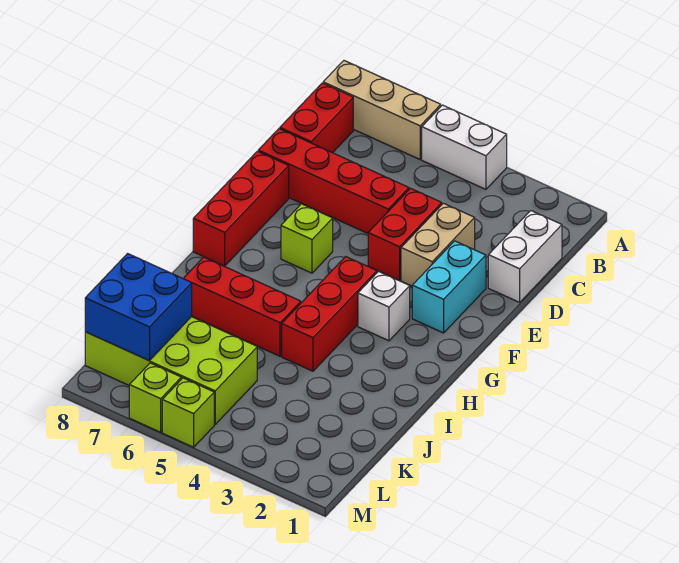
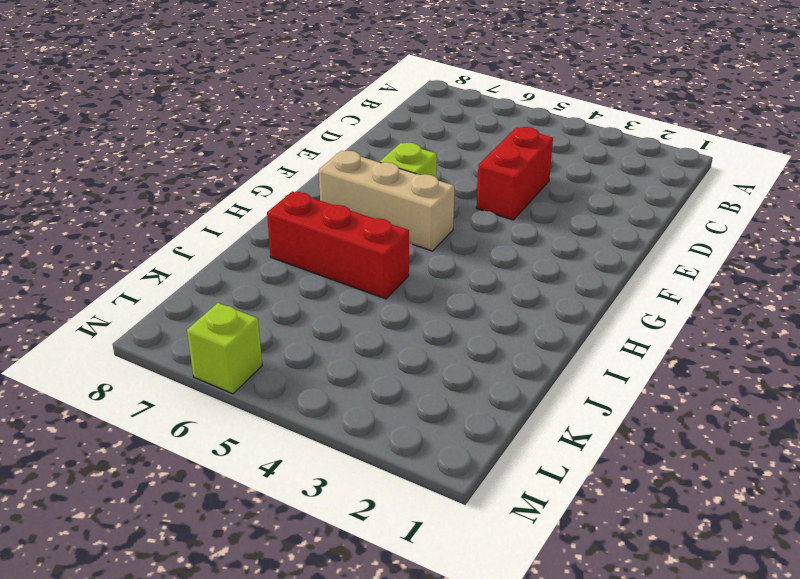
tan brick G5:G7 level 1 -> tan brick A6:A8 level 1
none -> white brick A4:A5 level 1
none -> red brick B8:C8 level 1
none -> white brick C1:D1 level 1

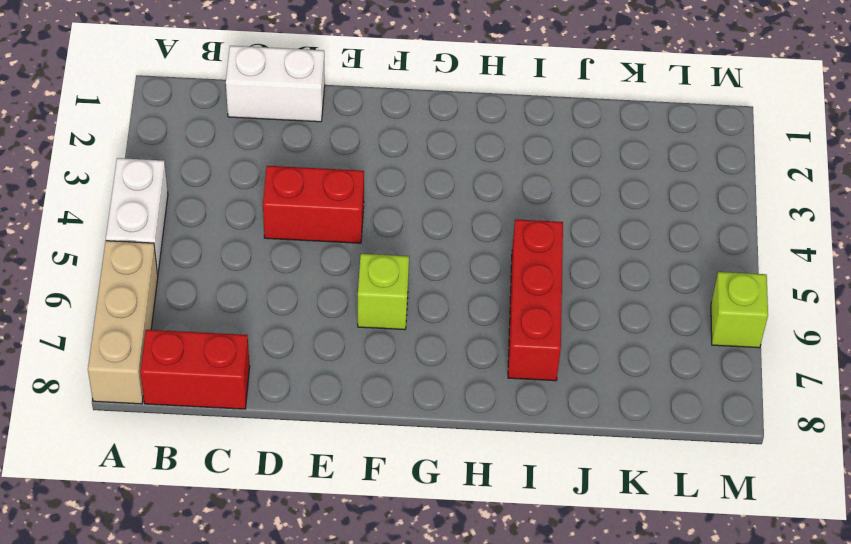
none -> tan brick D3:E3 level 1
none -> red brick D5:D8 level 1
none -> cyan brick E2:F2 level 1

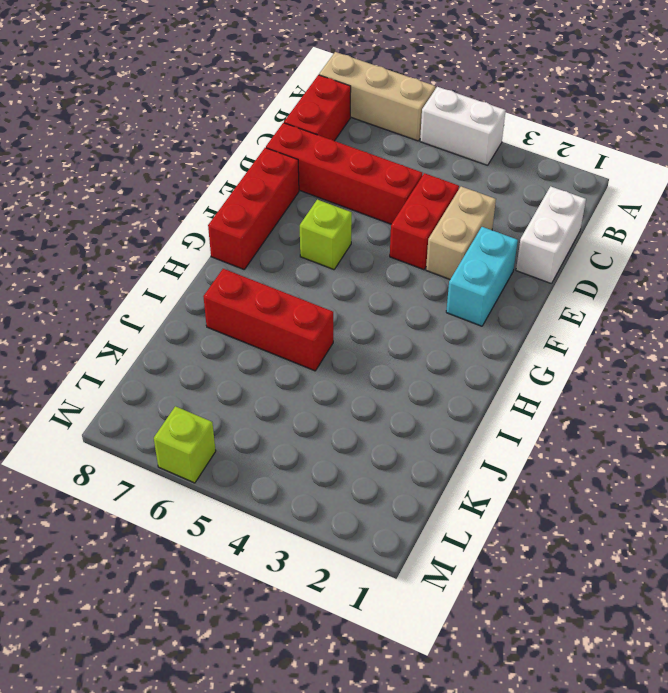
none -> white brick G3 level 1
none -> red brick G4:I4 level 1
none -> lime brick K5:L8 level 1

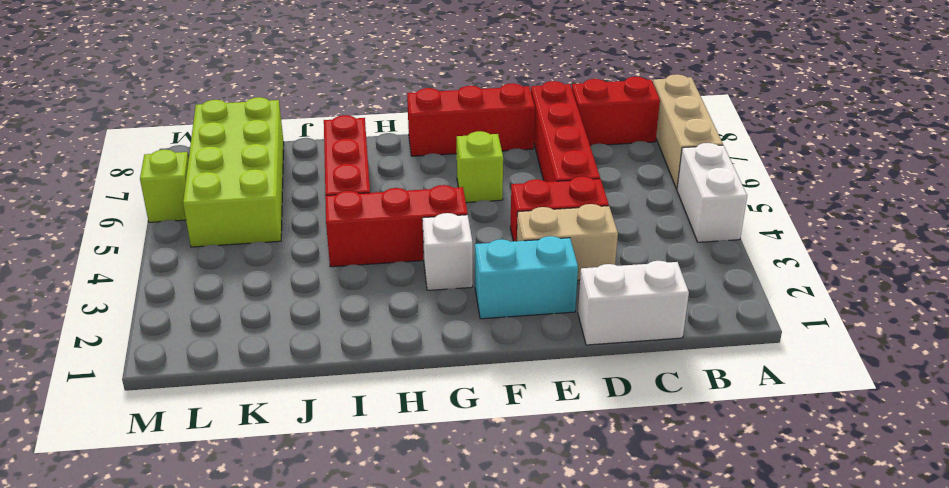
none -> lime brick M5 level 1
none -> blue brick K7:L8 level 2

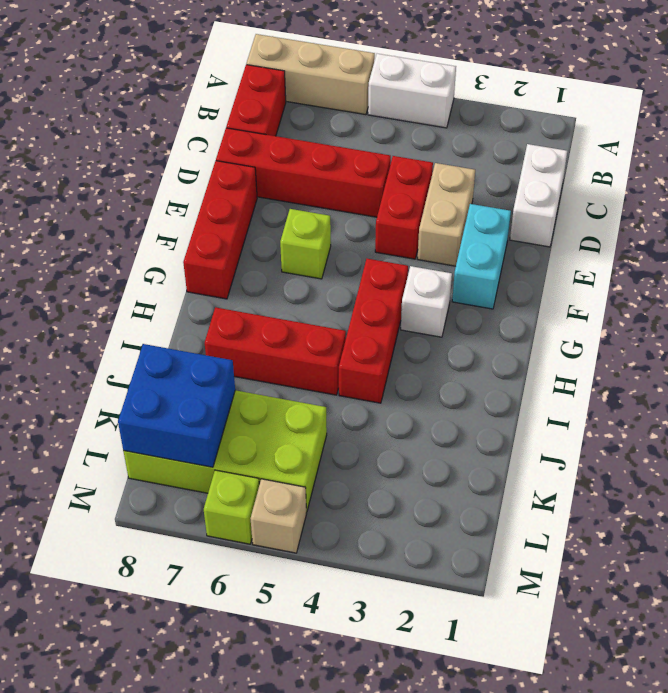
tan brick M5 level 1 -> lime brick M5 level 1

